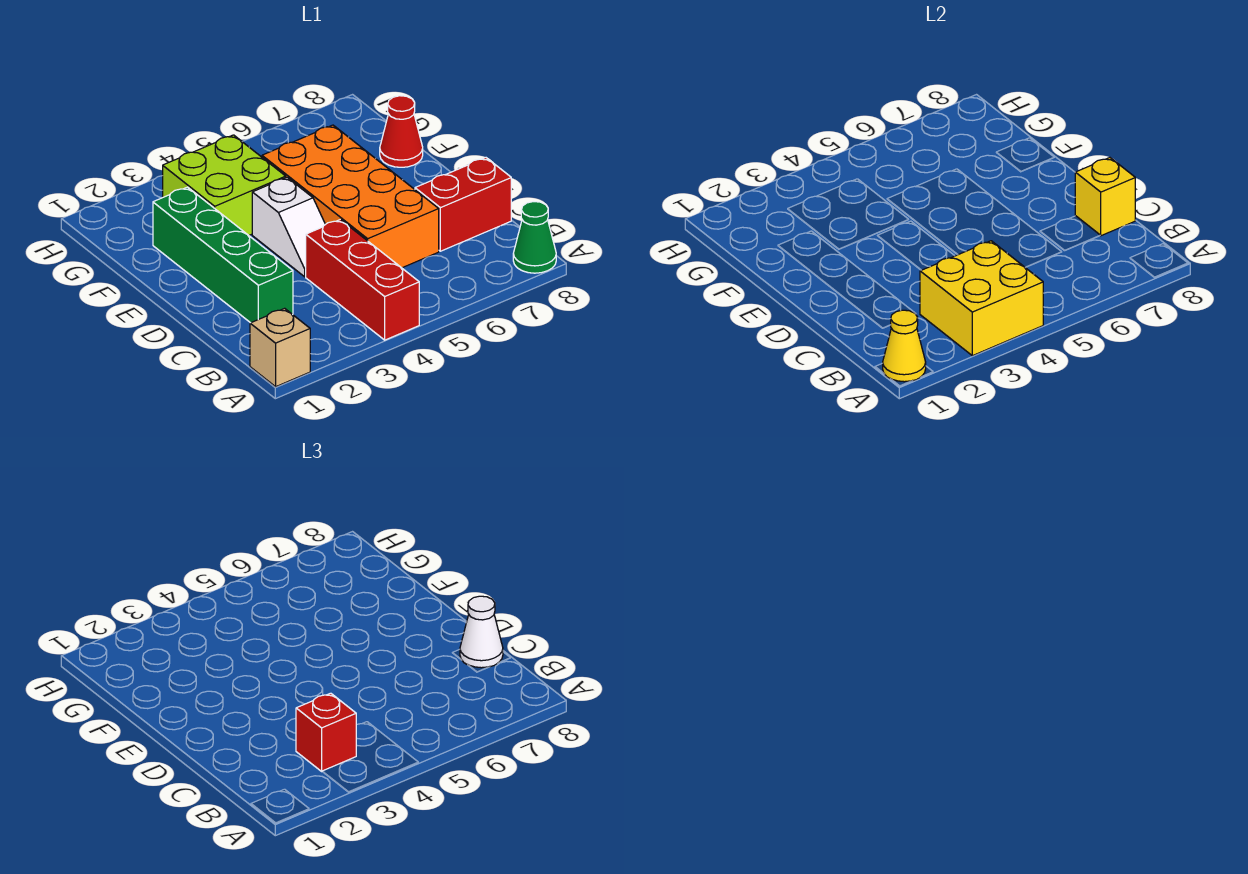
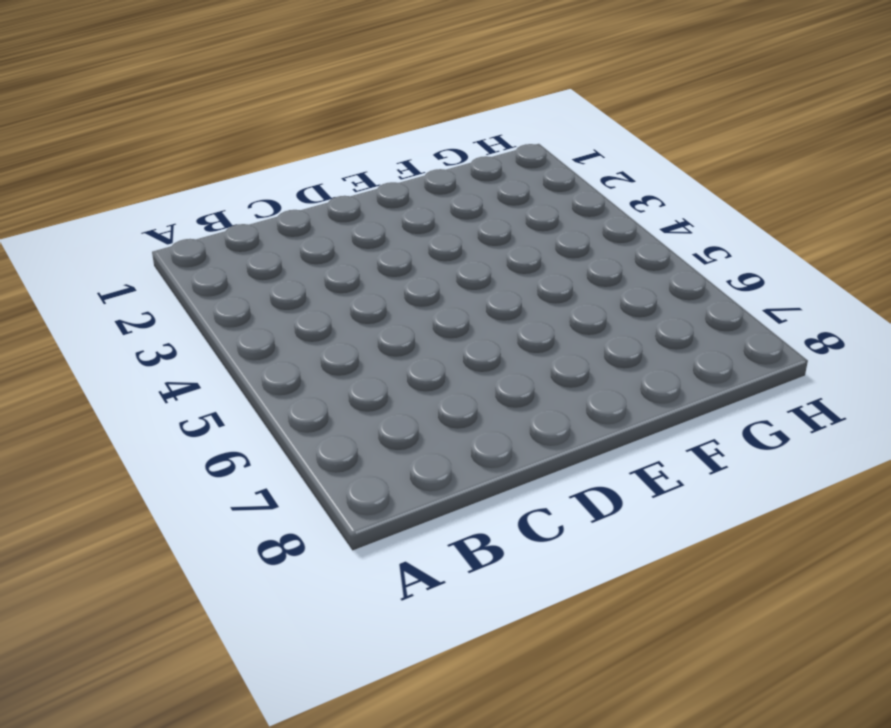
none -> tan brick A1 level 1
none -> red brick A4:C4 level 1
none -> green cone A8 level 1

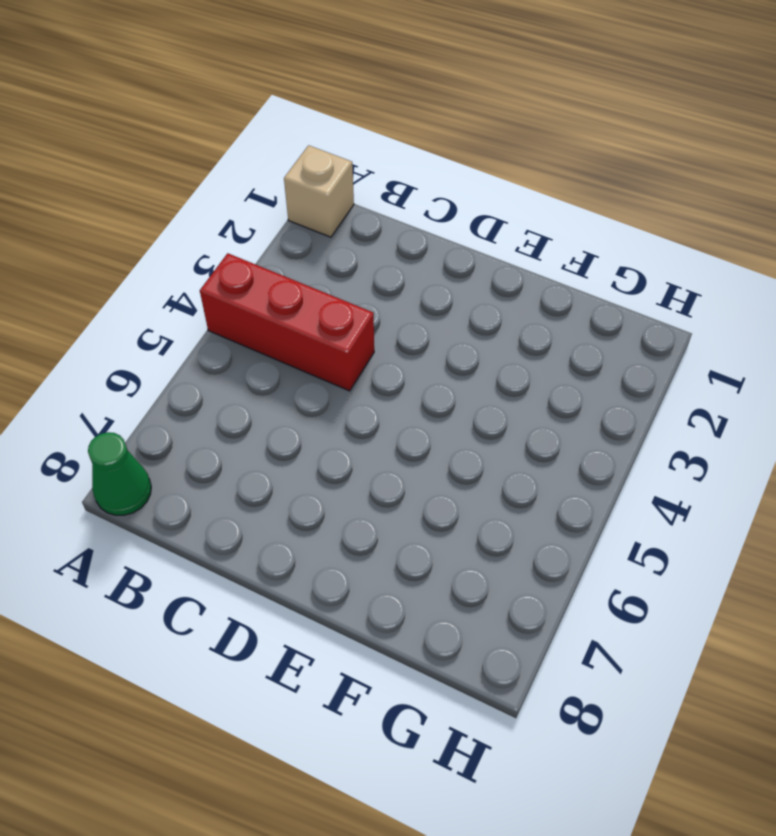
none -> green brick C2:F2 level 1
none -> orange brick C5:F6 level 1
none -> red brick C7:C8 level 1

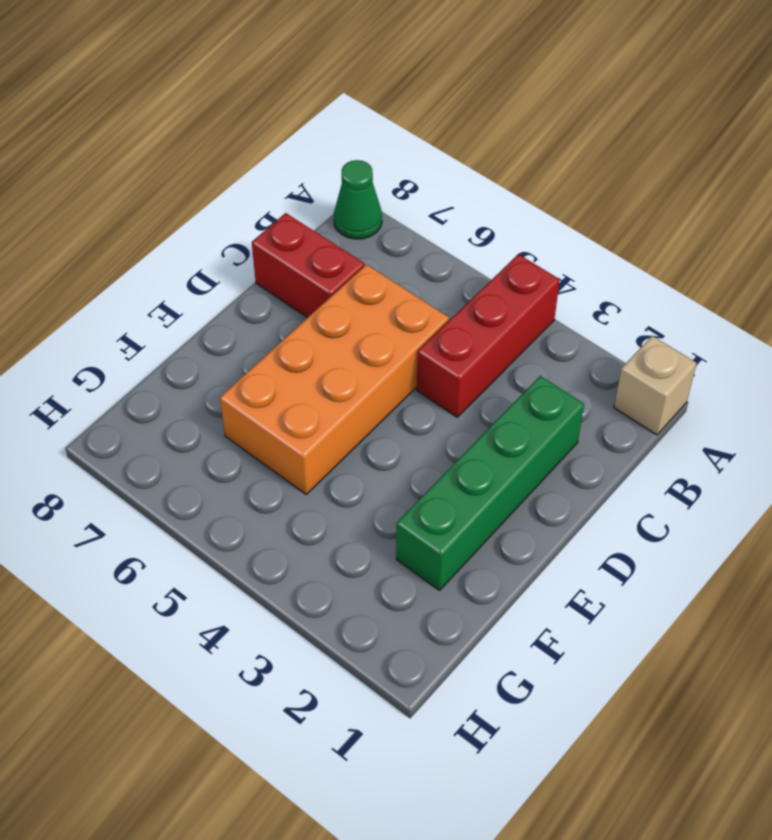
none -> white slope D4:E4 level 1 top E
none -> lime brick F3:G4 level 1
none -> red cone F8 level 1

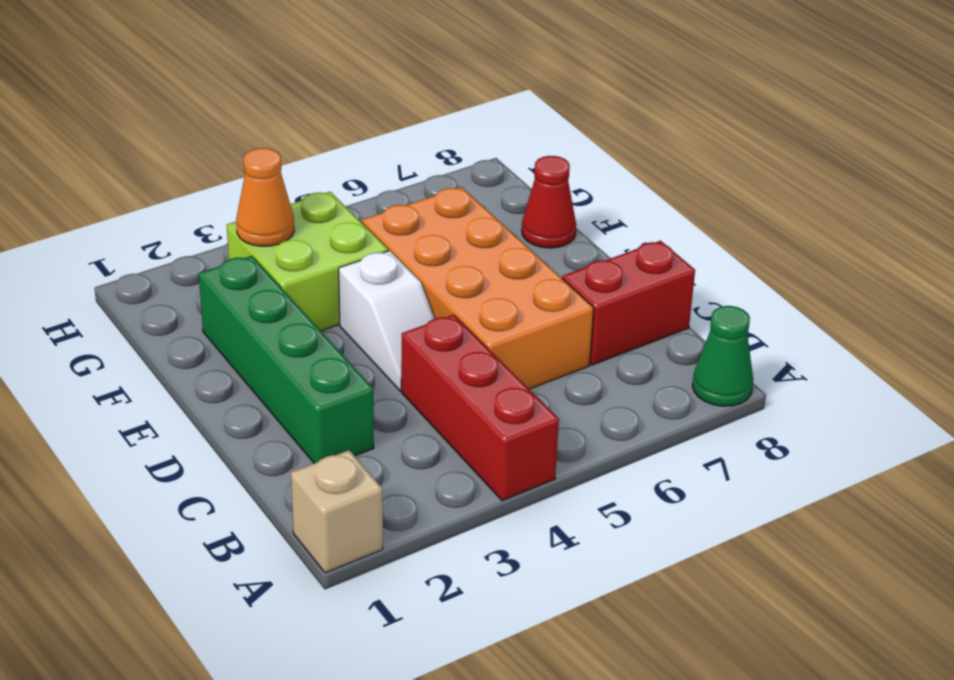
orange cone G3 level 2 -> none
none -> yellow cone A1 level 2
none -> yellow brick A3:B4 level 2
none -> yellow brick C8 level 2

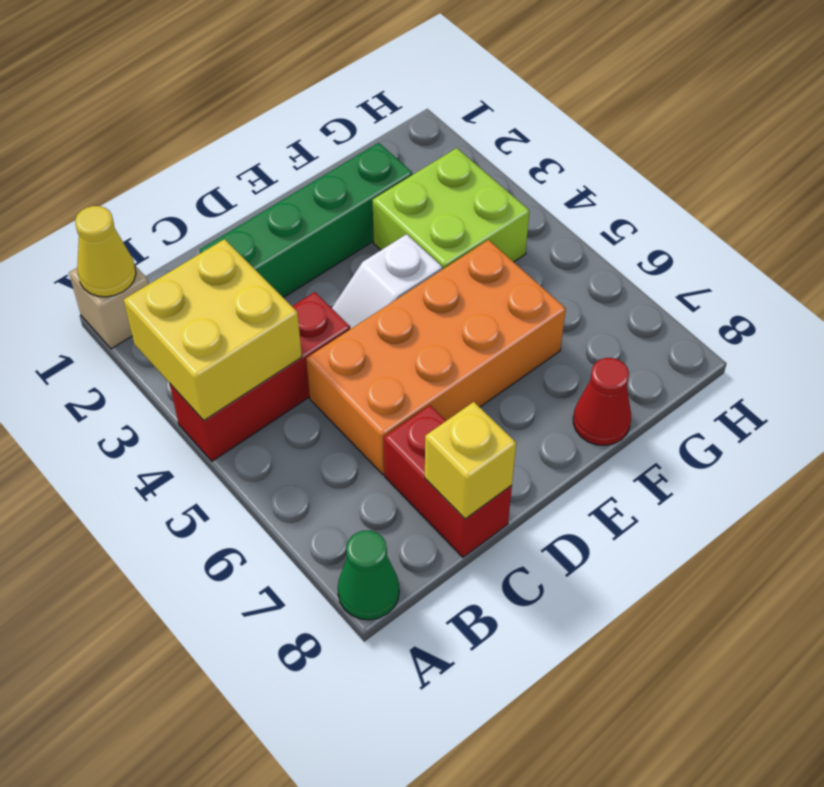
none -> red brick B3 level 3
none -> white cone C8 level 3

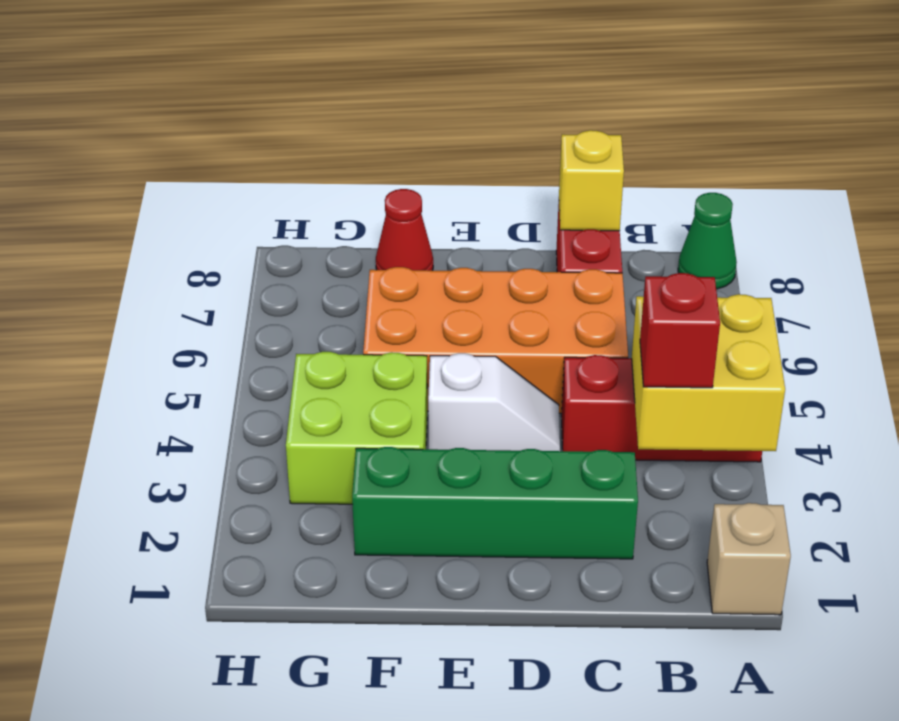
none -> yellow cone A1 level 2
none -> white cone C8 level 3

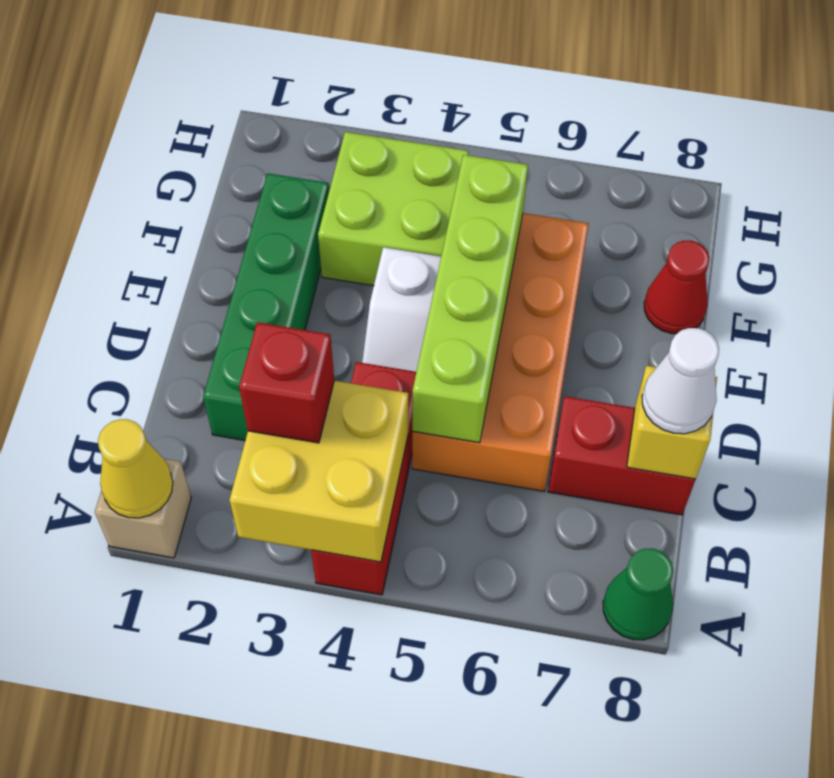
lime brick C5:F5 level 2 -> none

